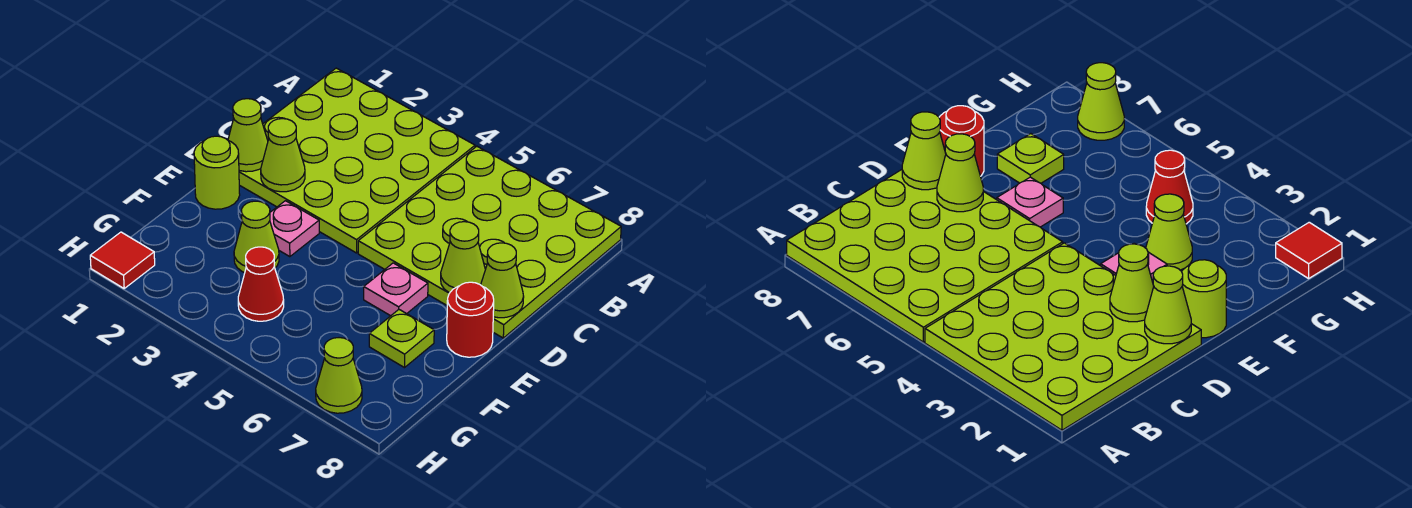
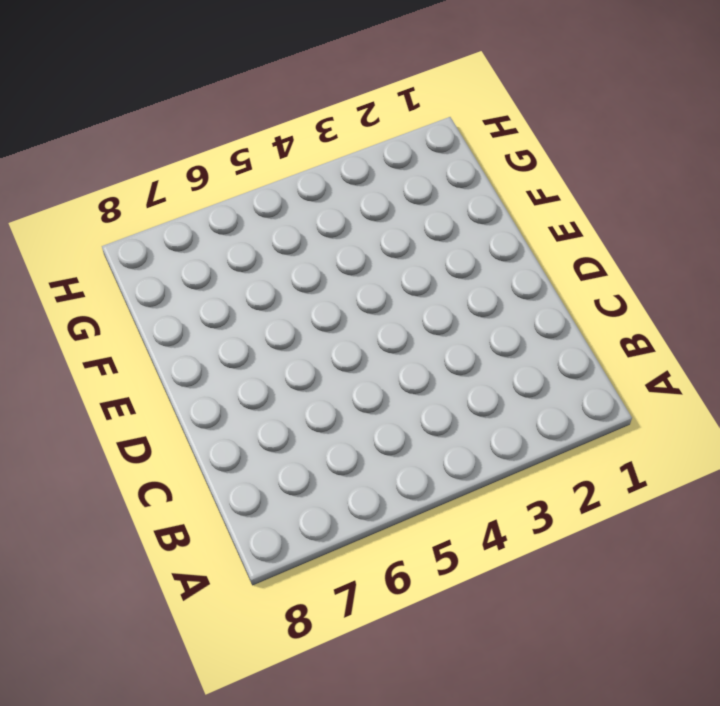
none -> lime plate A1:D4 level 1
none -> lime plate A5:D8 level 1
none -> lime round brick E1 level 1

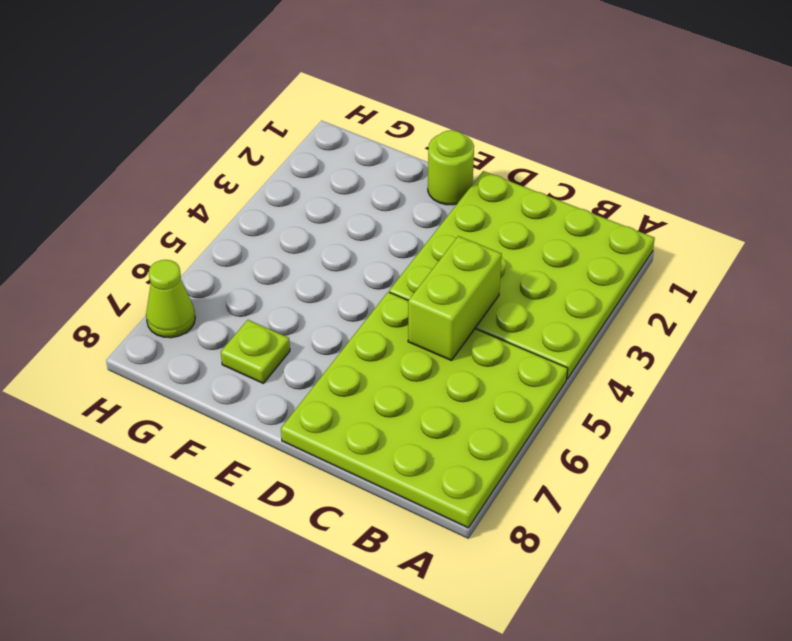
lime brick C4:C5 level 2 -> none
none -> pink plate E3 level 1
none -> pink plate E6 level 1
none -> red round brick E8 level 1

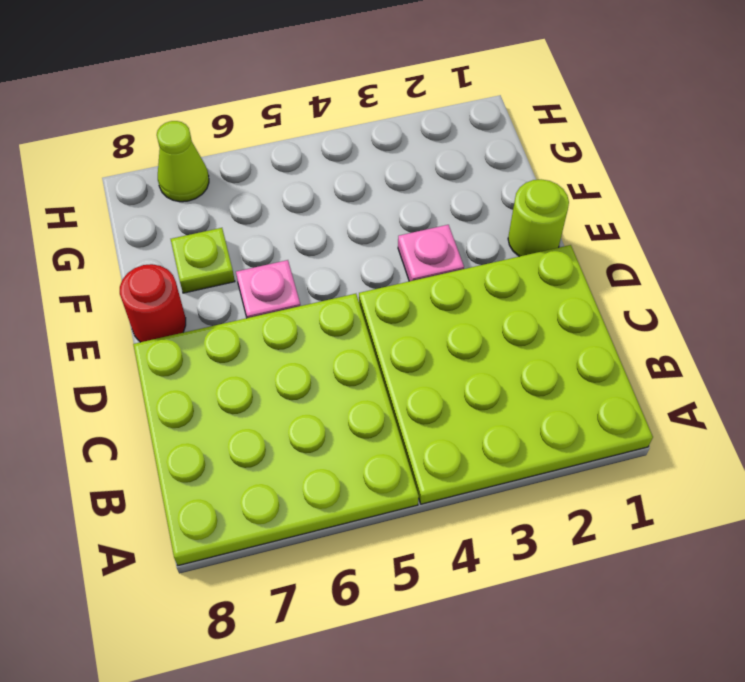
none -> lime cone F3 level 1
none -> red cone G4 level 1
none -> red tile H1 level 1

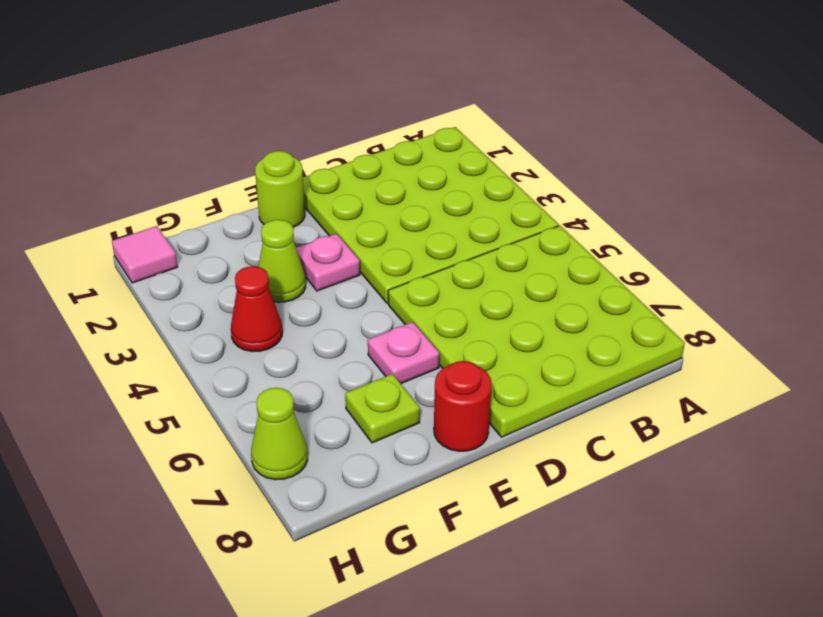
pink tile H1 level 1 -> red tile H1 level 1
none -> lime cone D1 level 2
none -> lime cone D2 level 2
none -> lime cone D7 level 2

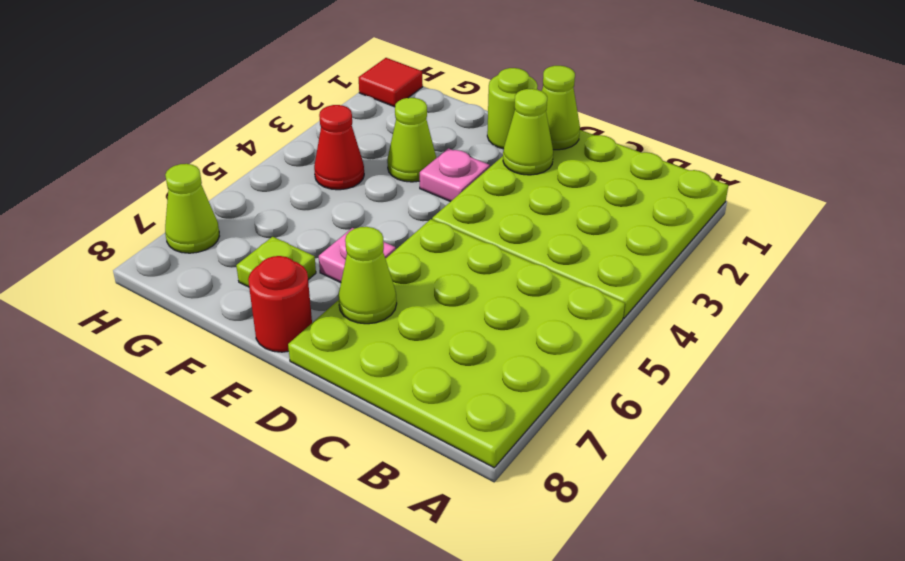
none -> lime cone D8 level 2

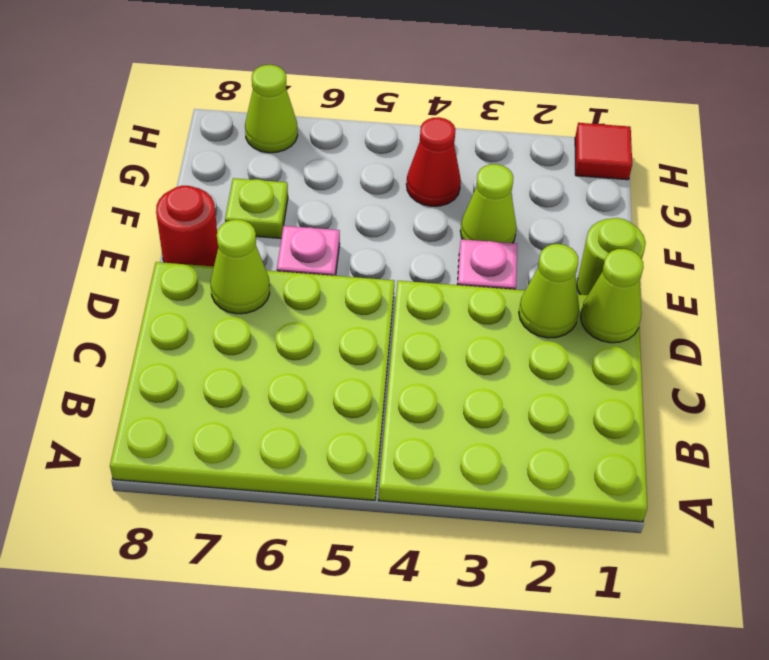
none -> lime cone D8 level 2

